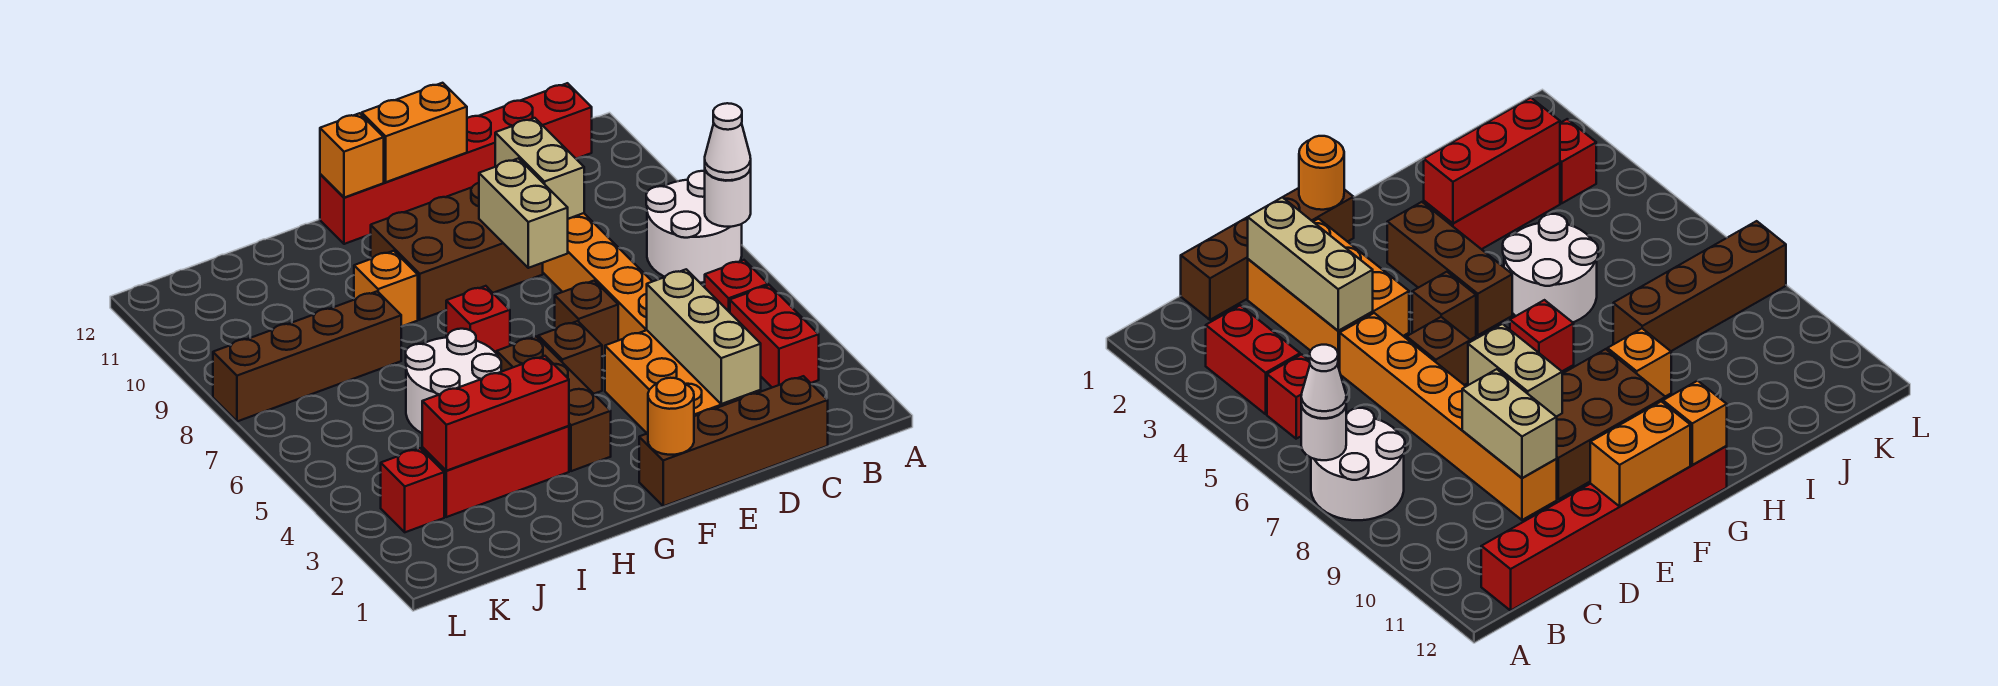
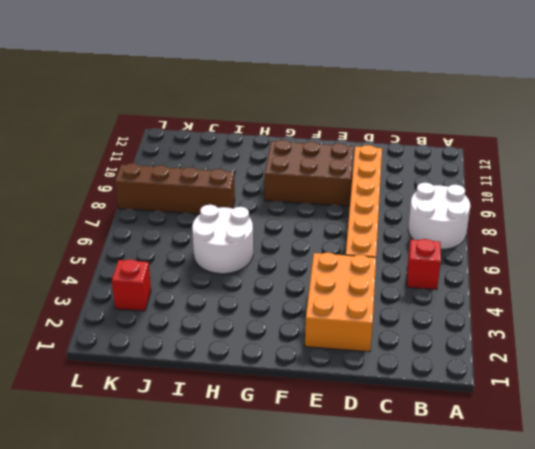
none -> red brick B3:B4 level 1
none -> red brick B12:G12 level 1
none -> brown brick C1:F1 level 1

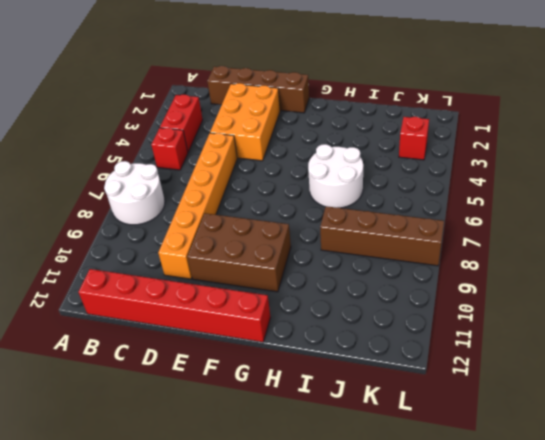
none -> brown brick E6 level 1
none -> brown brick F5 level 1
none -> brown brick G3:G5 level 1

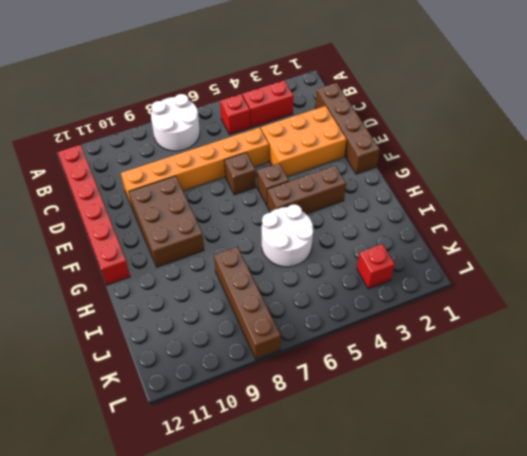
none -> red brick G7 level 1
none -> red brick H3:J3 level 1
none -> orange brick H9 level 1

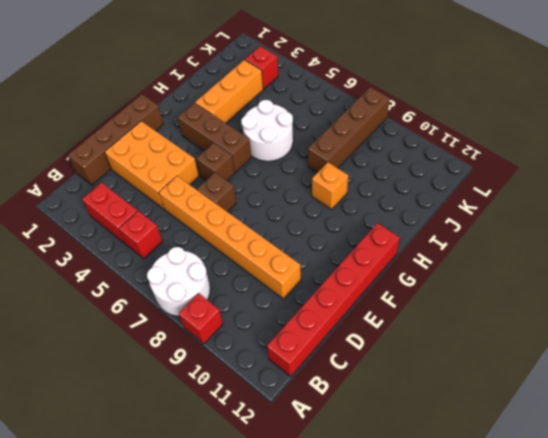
red brick A9 level 1 -> red brick G7 level 1
orange brick H3:J3 level 1 -> red brick H3:J3 level 1
none -> brown brick E9:G10 level 1
none -> white round brick A7 level 2
none -> tan brick D2:D4 level 2

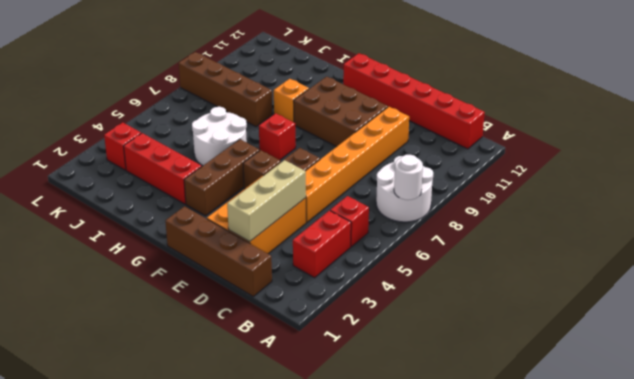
none -> tan brick D9:D10 level 2
none -> tan brick E8:E9 level 2
none -> orange brick E12:F12 level 2

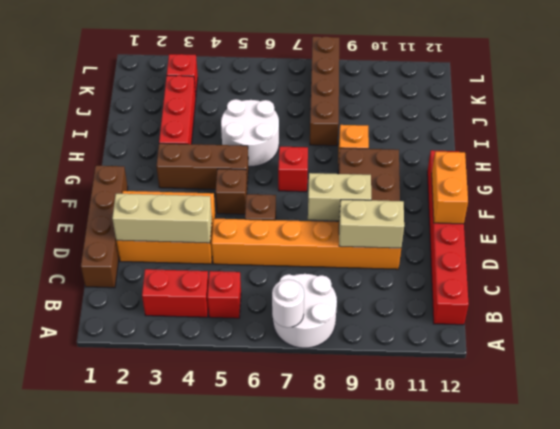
none -> orange round brick F1 level 2
none -> orange brick G12 level 2
none -> red brick H3:J3 level 2

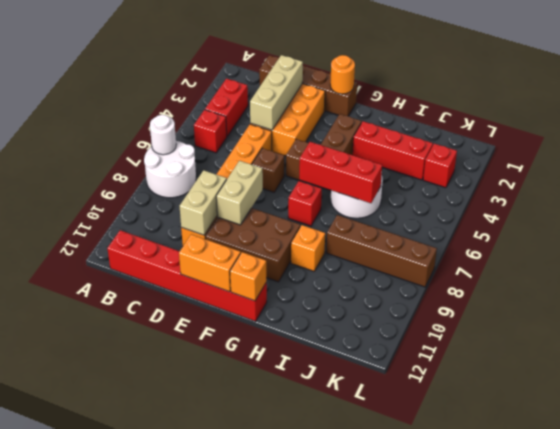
red brick G6:I6 level 2 -> red brick H3:J3 level 2
none -> white cone A7 level 3

